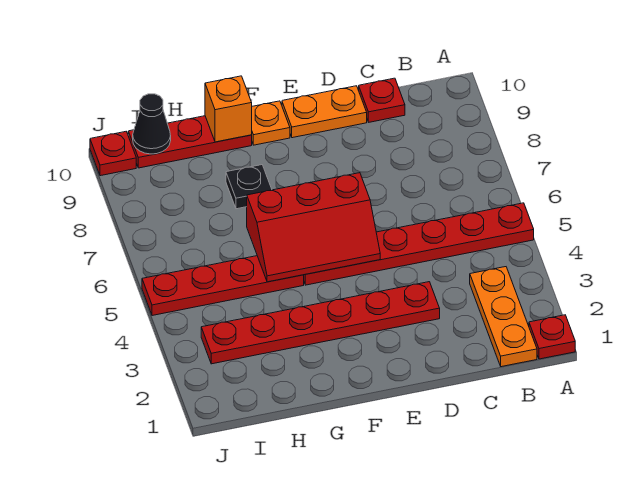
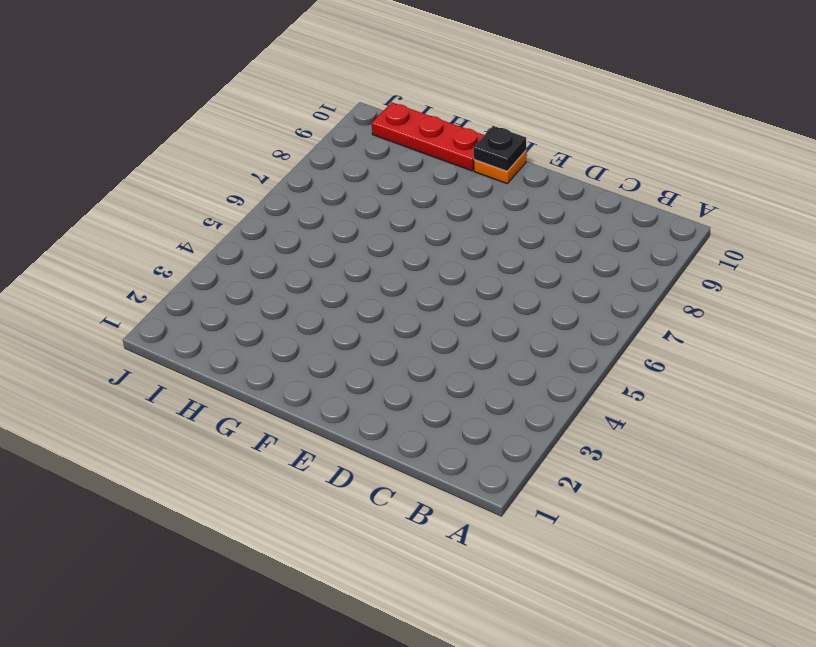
black plate F10 level 2 -> black plate G8 level 1
none -> red plate A1 level 1
none -> red plate A5:F5 level 1
none -> orange plate B1:B3 level 1

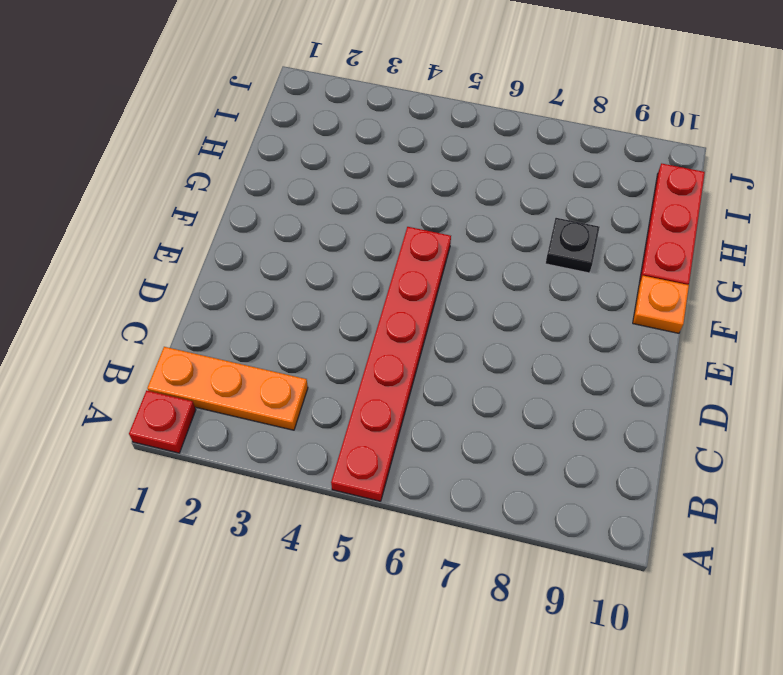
none -> red plate C10 level 1
none -> red plate D3:I3 level 1
none -> orange plate D10:E10 level 1

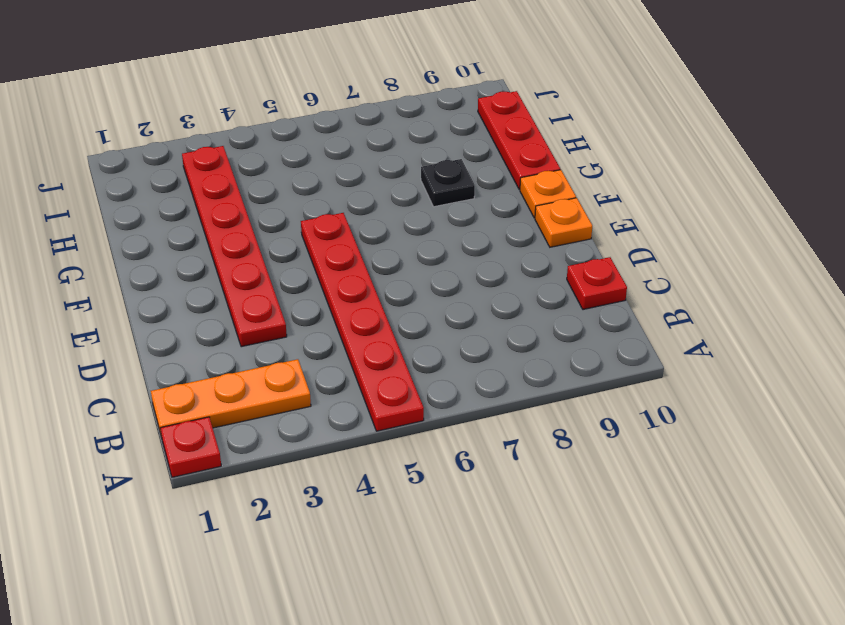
orange plate E10 level 1 -> orange plate D10:E10 level 1
none -> red plate G5:J5 level 1
none -> red plate J10 level 1
none -> red slope E5:G6 level 2 top 6

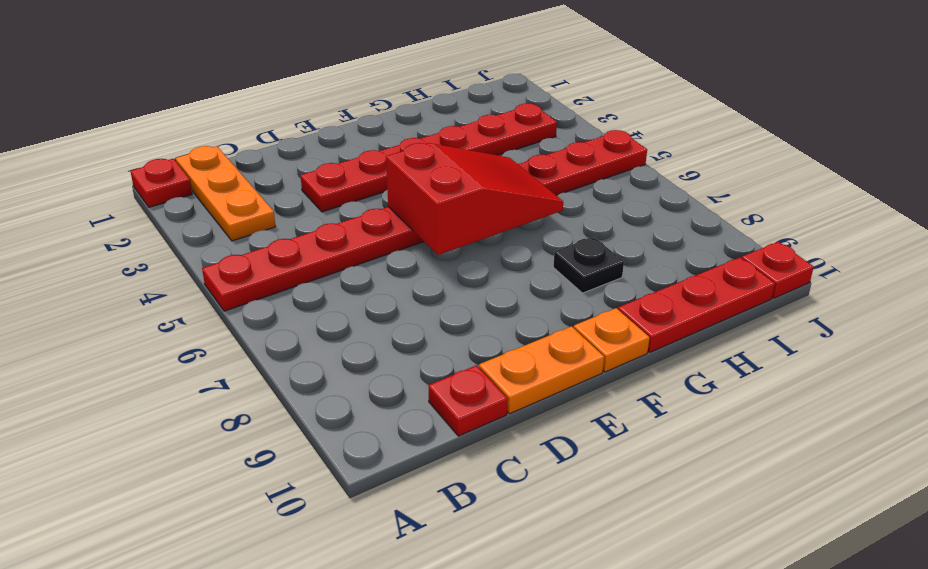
red slope E5:G6 level 2 top E -> red slope E5:G6 level 2 top 6
none -> orange brick G10 level 2
none -> black cone I10 level 2

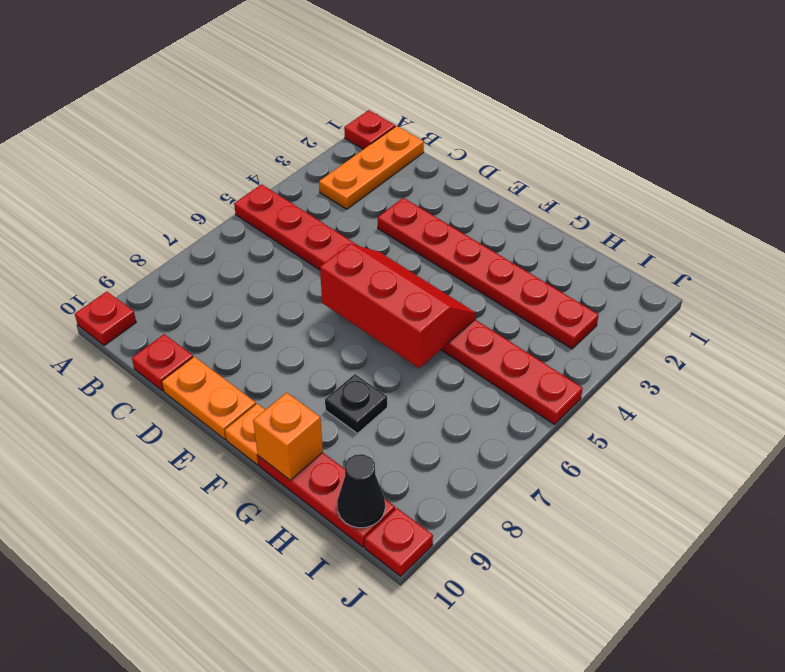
red plate A10 level 1 -> none

